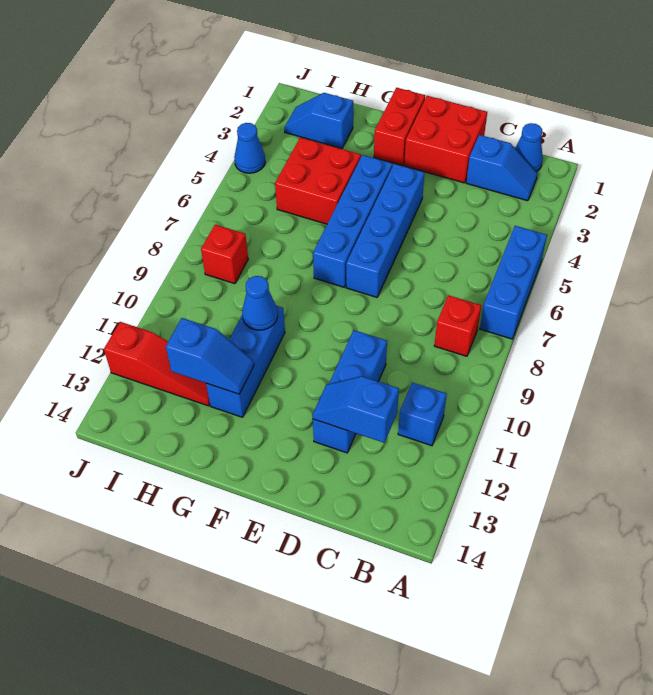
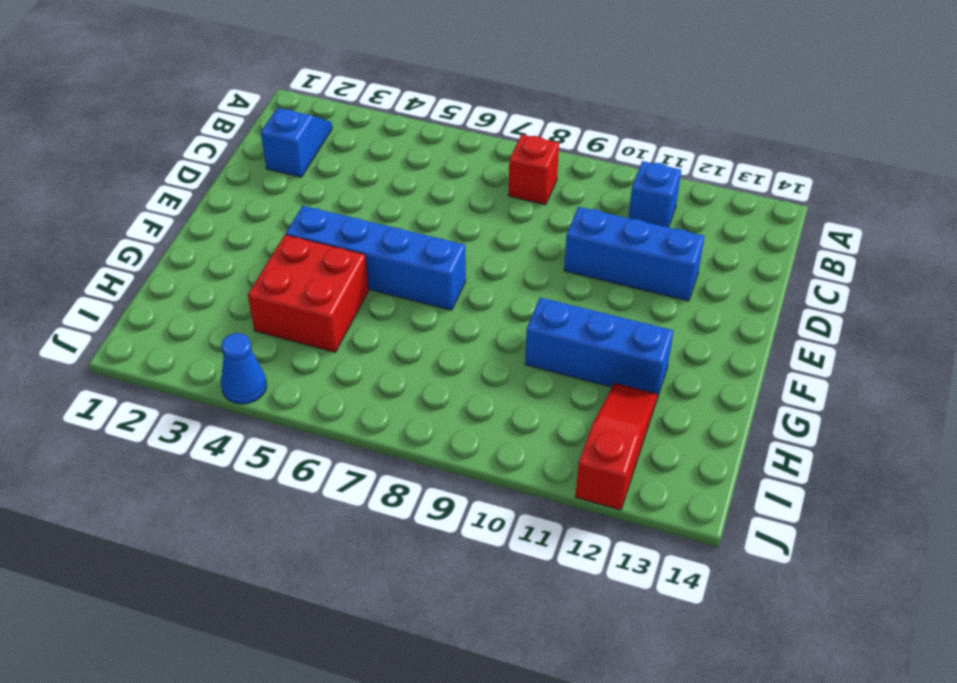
none -> blue brick A5:A7 level 1
none -> blue cone B1 level 1
none -> red brick D1:E2 level 1

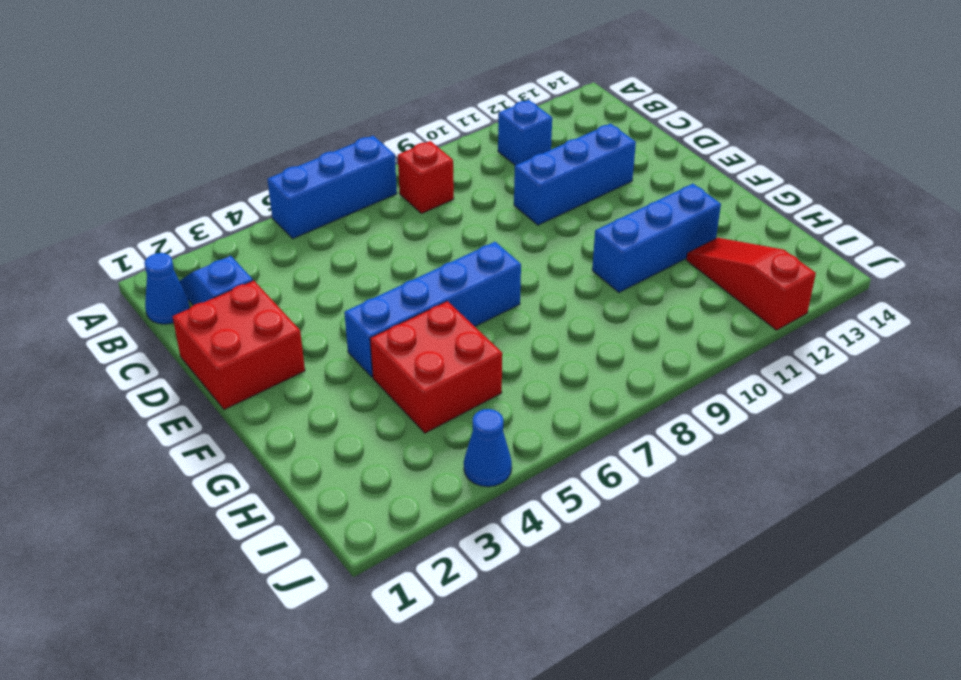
none -> blue brick E4:E7 level 1
none -> red brick F1:F2 level 1
none -> blue slope H2:I2 level 1 top H

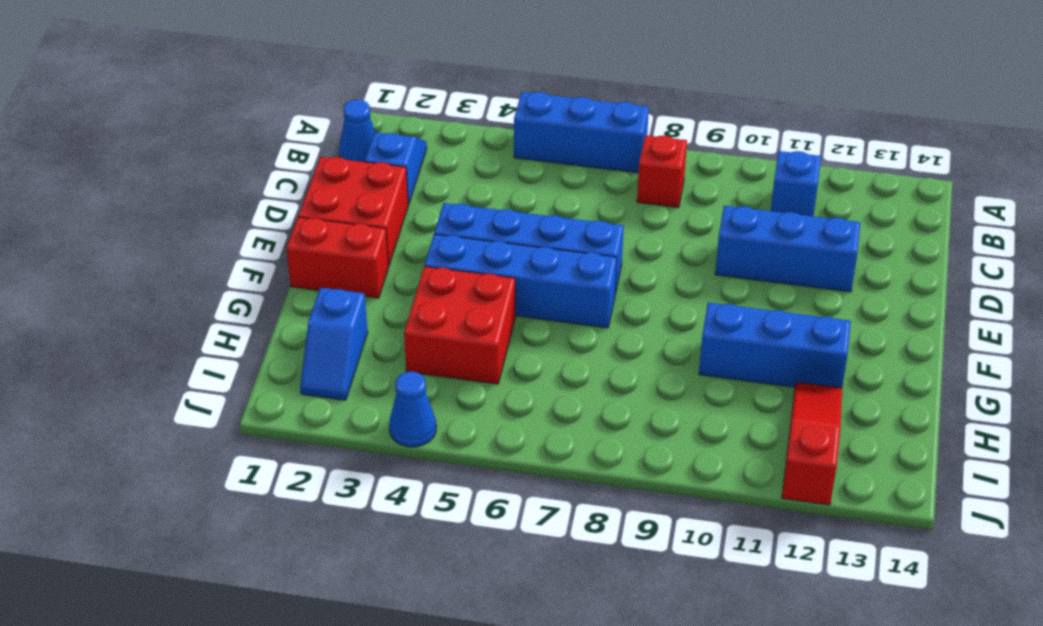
none -> red brick I8 level 1
none -> blue slope C12:D12 level 2 top C
none -> blue cone G10 level 2

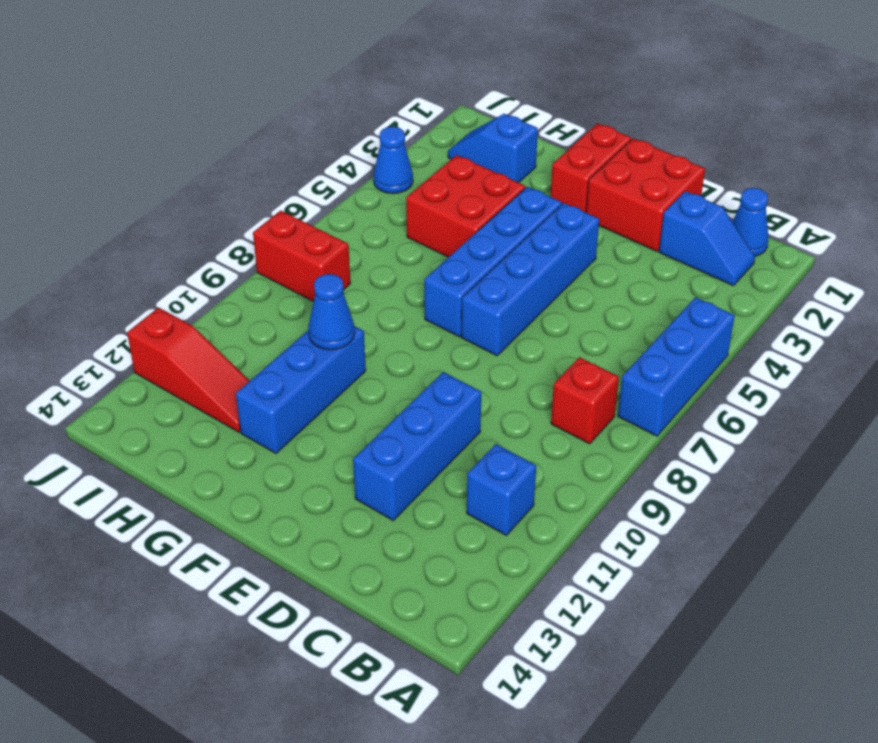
red brick I8:J8 level 1 -> red brick I8 level 1
none -> blue slope C12:D12 level 2 top C
none -> blue slope G12:H12 level 2 top H

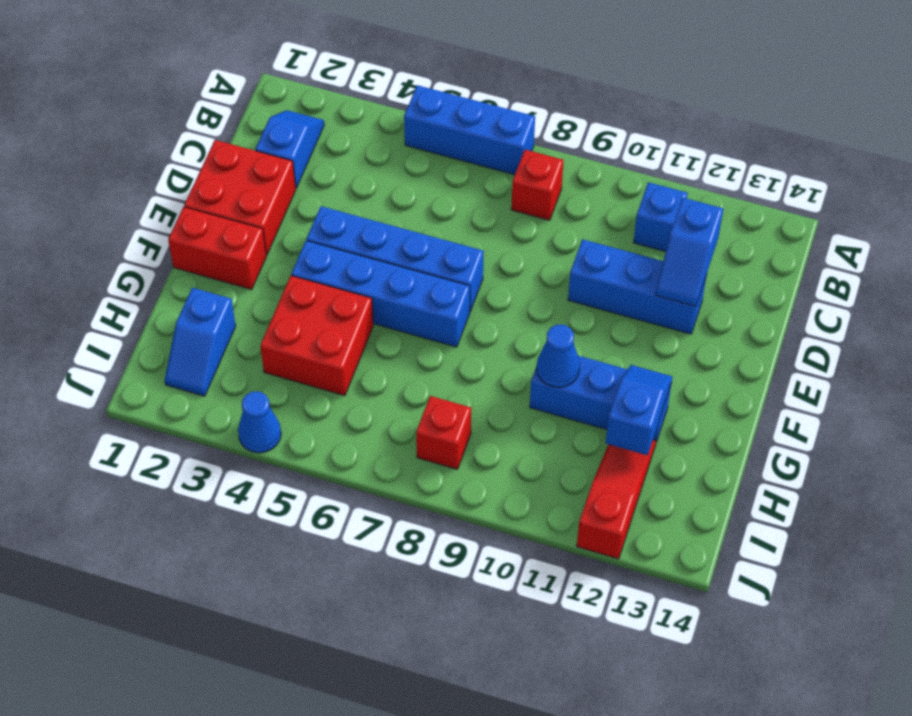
none -> blue cone B1 level 1

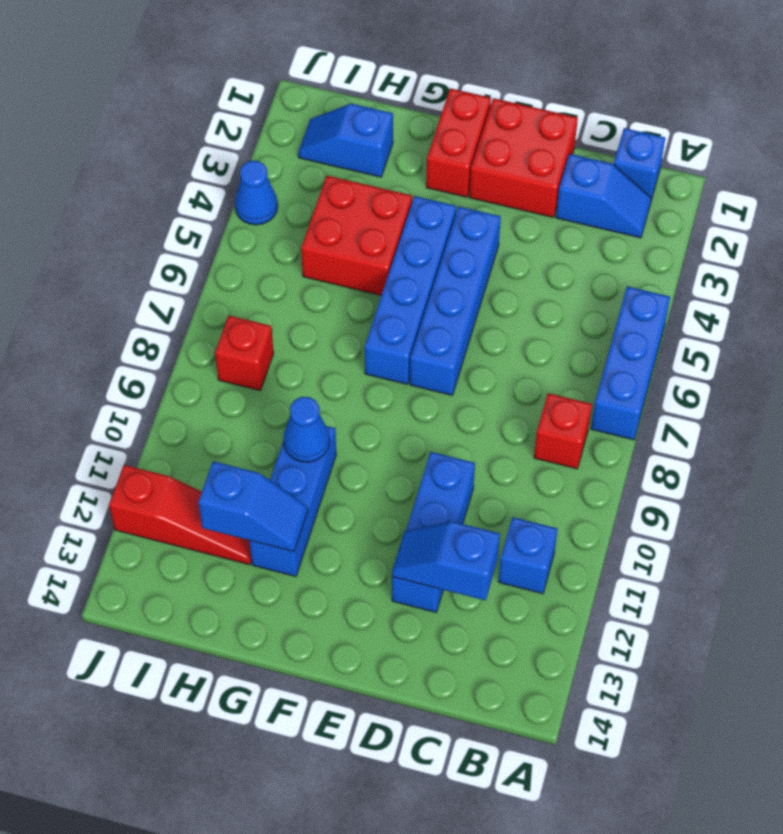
blue brick B1 level 1 -> blue cone B1 level 1

